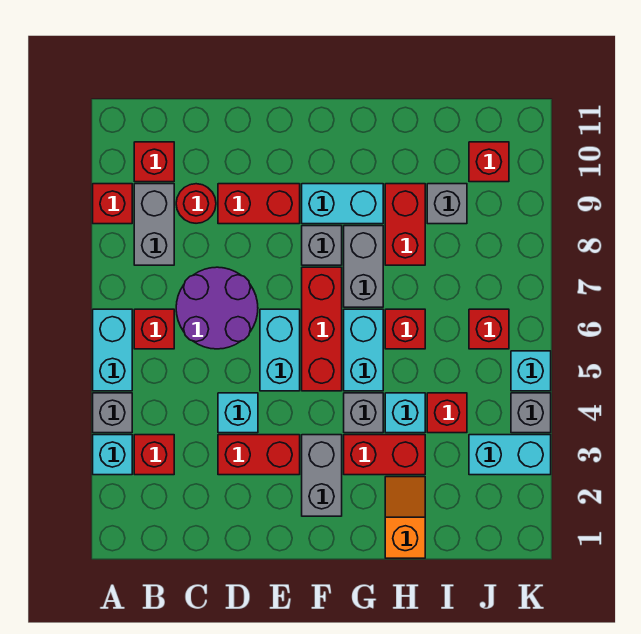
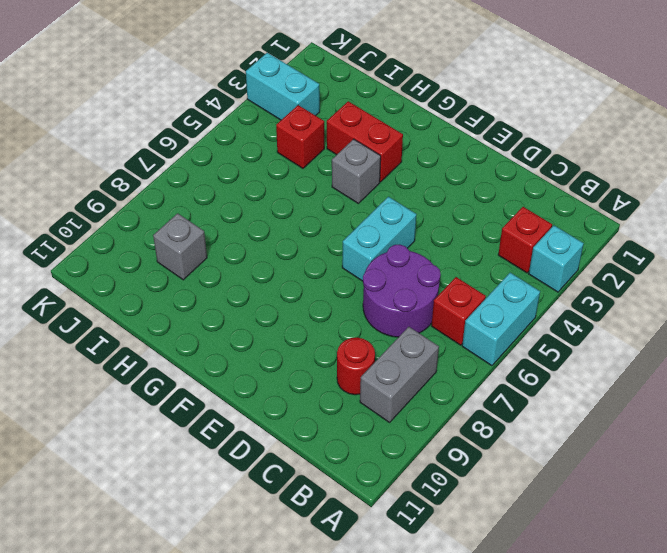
none -> grey brick A4 level 1
none -> red brick A9 level 1
none -> red brick B10 level 1
none -> red brick D3:E3 level 1

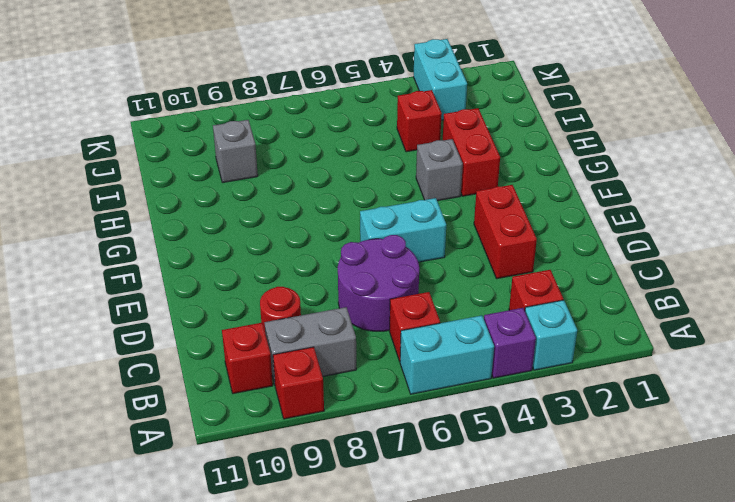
purple brick A4 level 1 -> grey brick A4 level 1
none -> cyan brick D4 level 1
none -> red brick D9:E9 level 1
none -> grey brick F2:F3 level 1
none -> red brick F5:F7 level 1

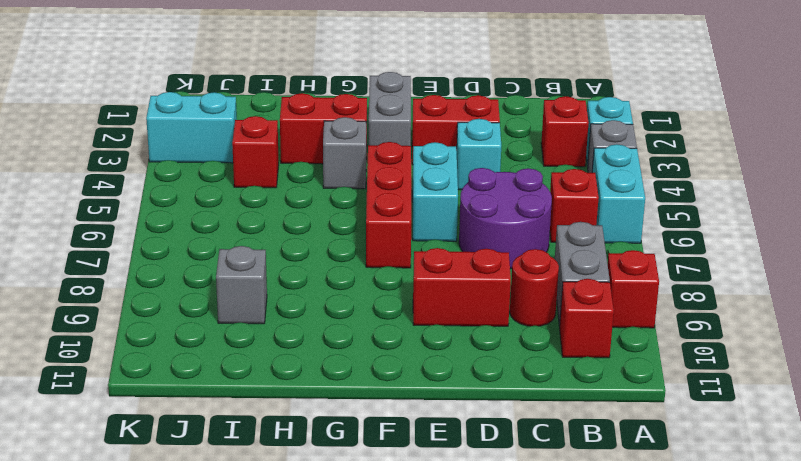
none -> grey brick F8 level 1
none -> cyan brick F9:G9 level 1
none -> cyan brick G5:G6 level 1
none -> grey brick G7:G8 level 1

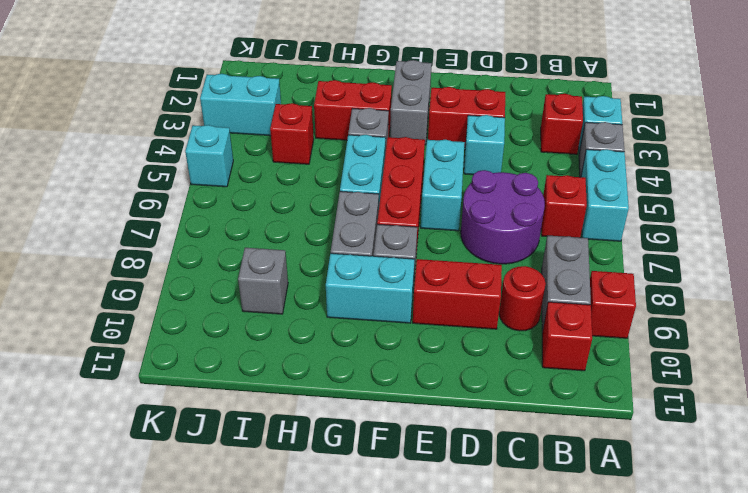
none -> orange slope H1:H2 level 1 top 1
none -> cyan brick H4 level 1
none -> red brick H6 level 1
none -> red brick H8:H9 level 1

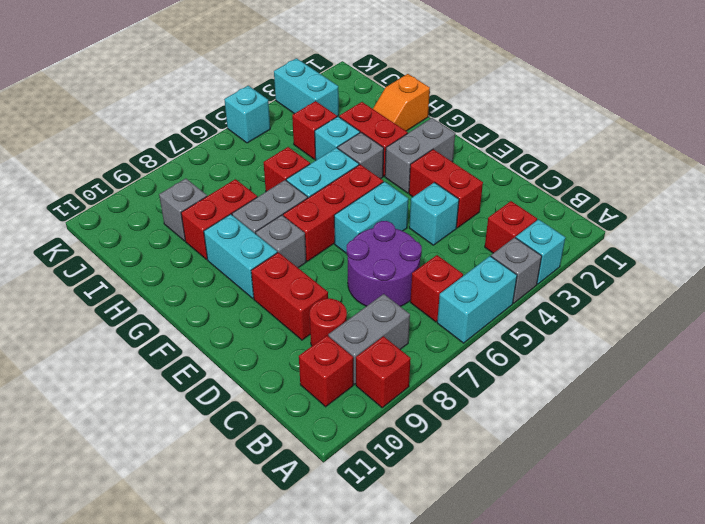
none -> red brick J6 level 1
none -> red brick J10 level 1
none -> grey brick K4 level 1

